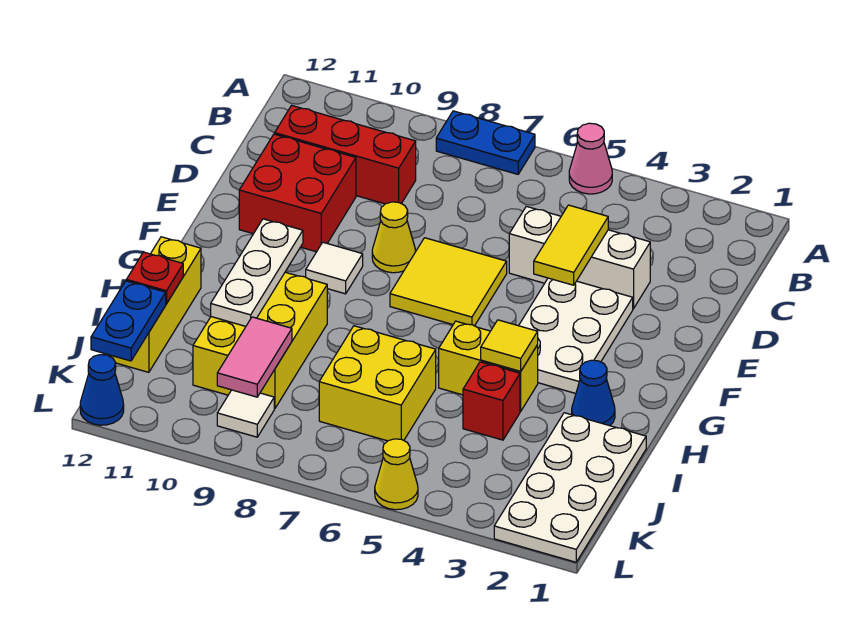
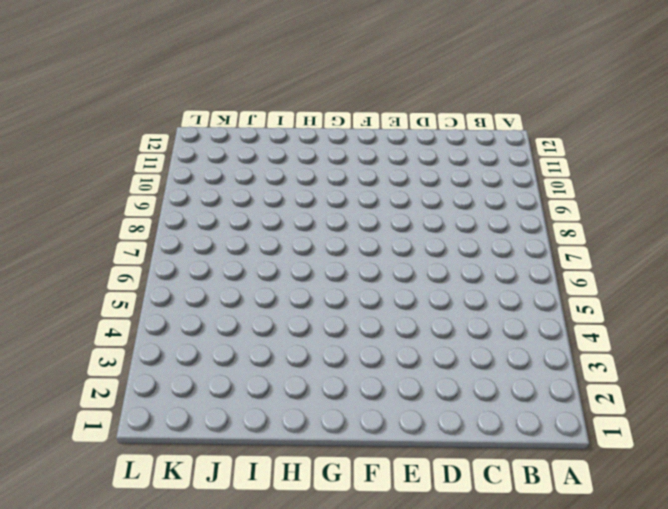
none -> pink cone A5 level 1
none -> blue plate A7:A8 level 1
none -> red brick C9:C11 level 1

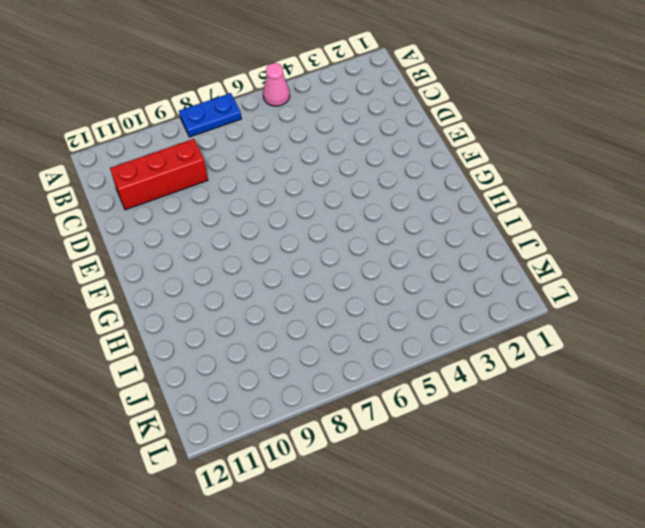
none -> white brick D3:D5 level 1
none -> red brick D10:E11 level 1
none -> white plate E3:G4 level 1

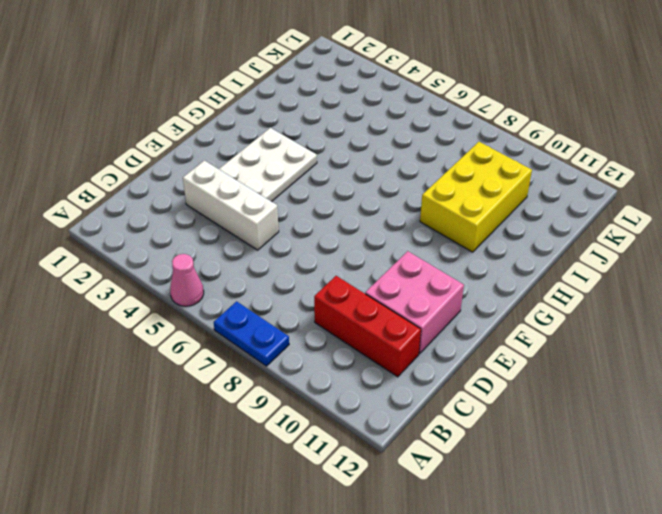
pink brick D10:E11 level 1 -> red brick D10:E11 level 1
none -> yellow tile E6:F7 level 1
none -> yellow cone E8 level 1
none -> white tile F9 level 1

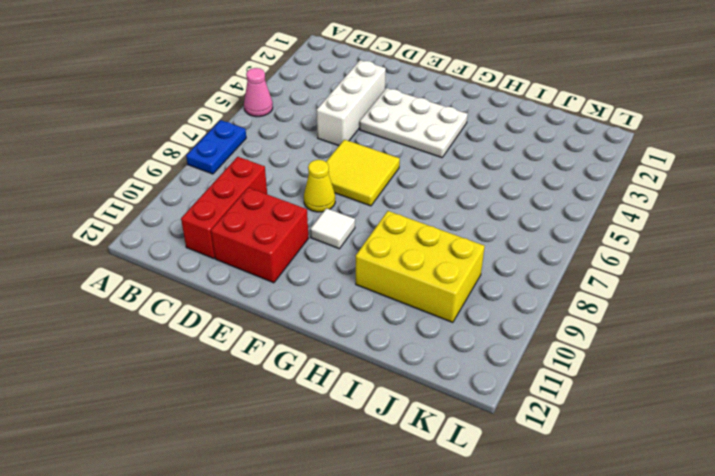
none -> blue cone H2 level 1
none -> yellow brick H4:H5 level 1
none -> yellow brick H12:J12 level 1

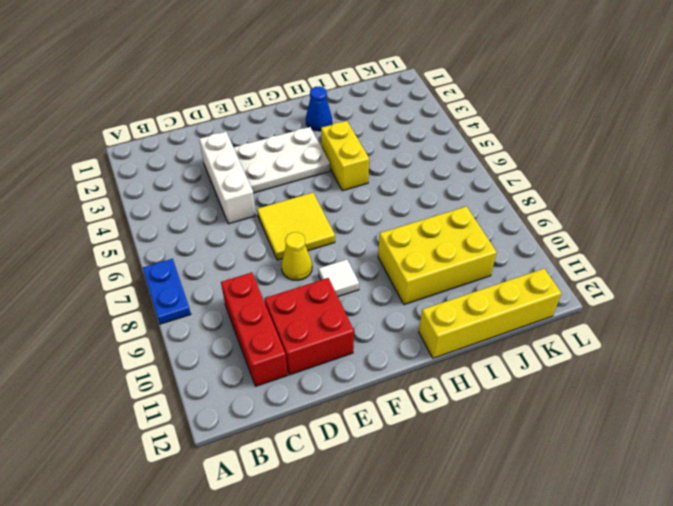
yellow brick H12:K12 level 1 -> yellow brick H12:J12 level 1
none -> pink cone A5 level 1
none -> white plate I1:L2 level 1
none -> red brick I4 level 1

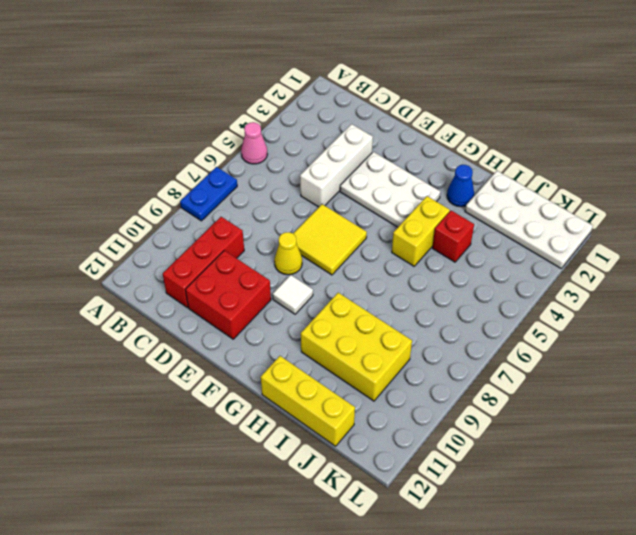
none -> yellow brick I6:J7 level 1
none -> white tile K9 level 1
none -> yellow cone L5 level 1

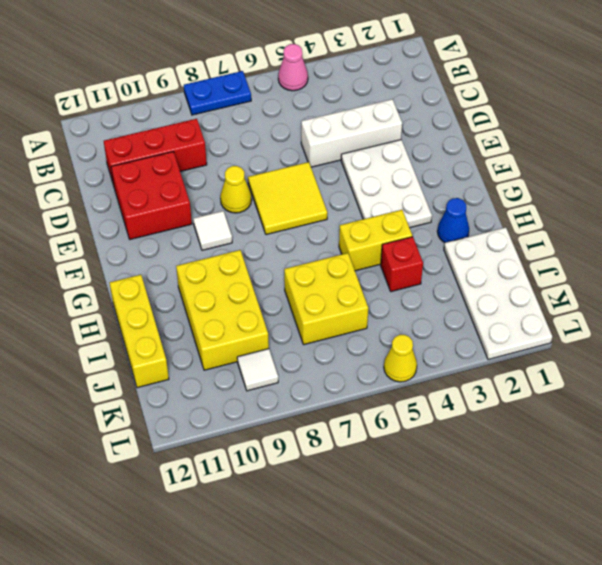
none -> blue cone L12 level 1
none -> yellow tile D4:E4 level 2
none -> white plate G10:I10 level 2

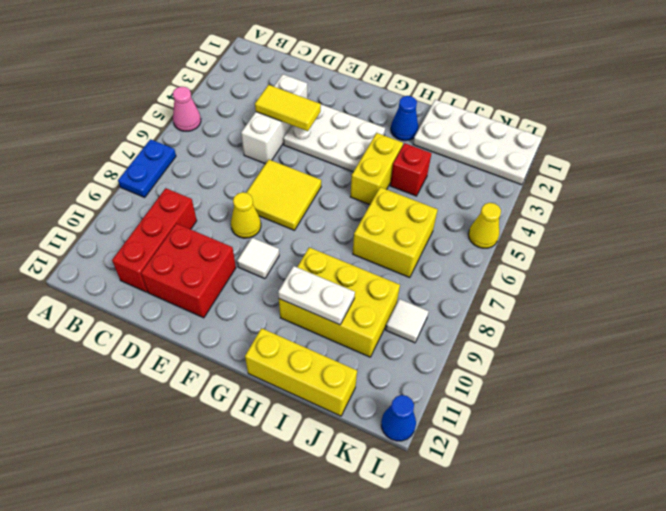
white plate H10:I10 level 2 -> white plate G10:I10 level 2
none -> yellow tile H4 level 2
none -> red plate I12 level 2
none -> pink tile J9:K9 level 2

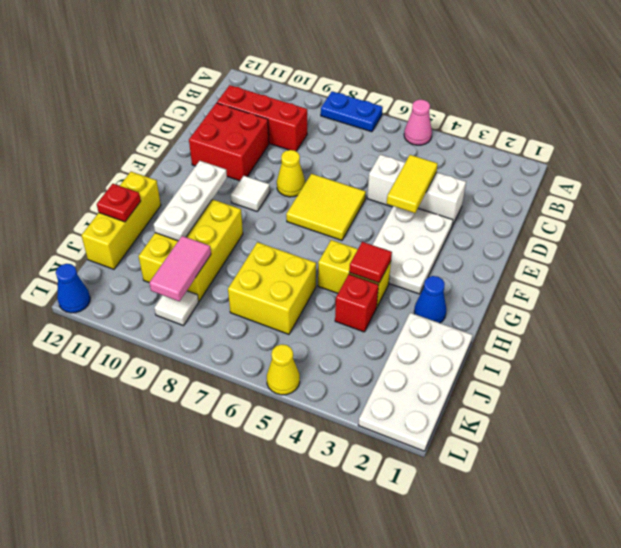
red tile H4 level 2 -> yellow tile H4 level 2
none -> blue plate J12:K12 level 2

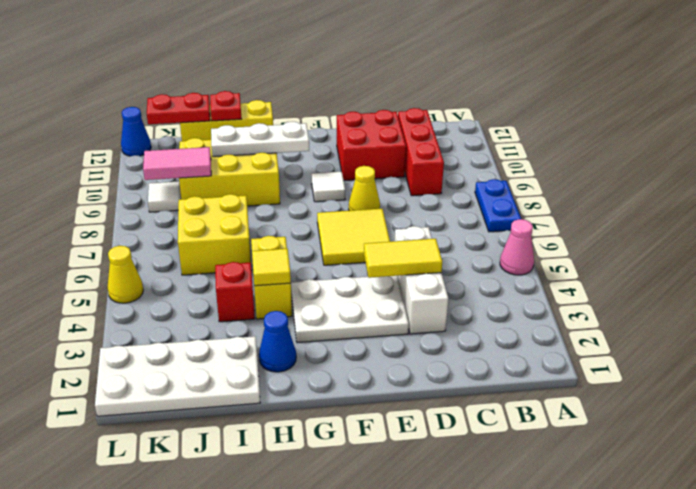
red plate J12:K12 level 2 -> blue plate J12:K12 level 2

